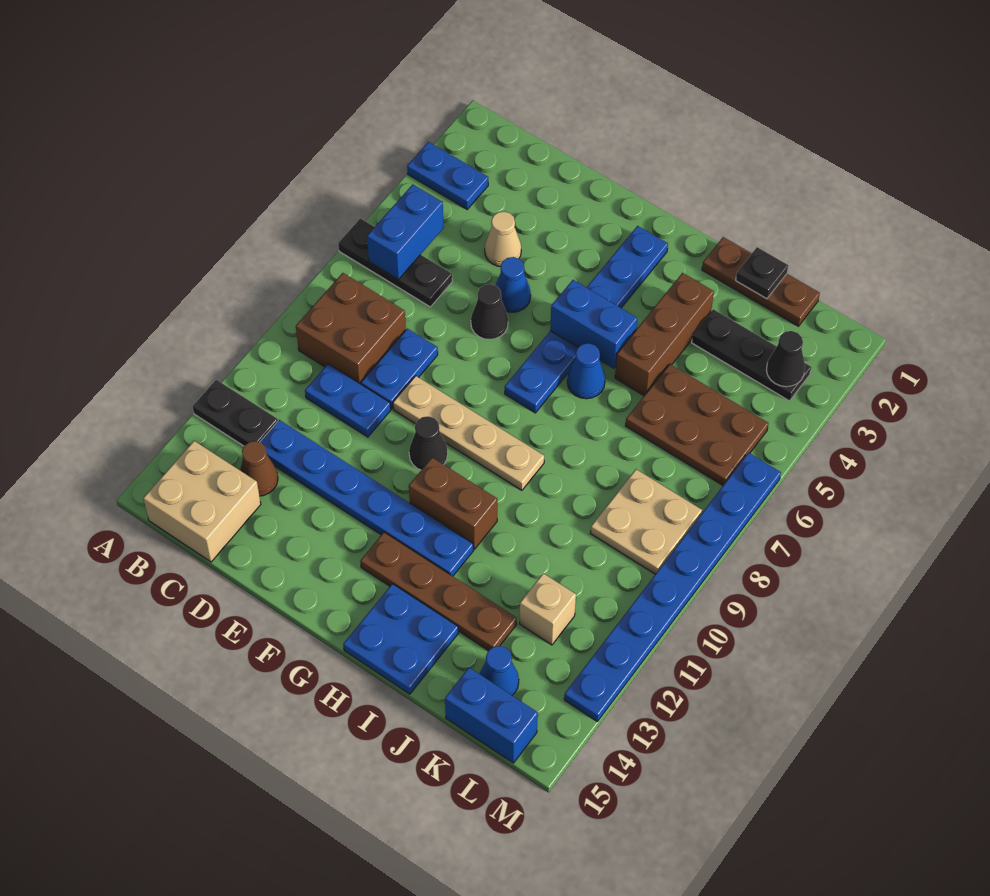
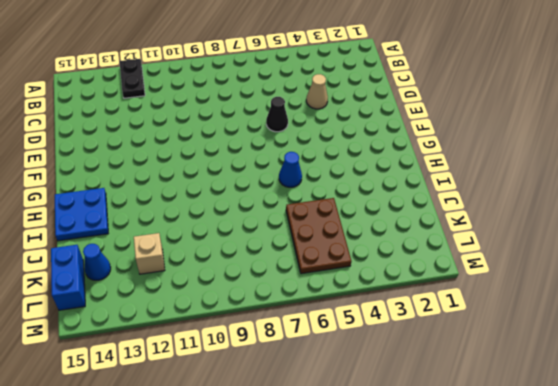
none -> blue plate A3:B3 level 1
none -> black plate A6:C6 level 1
none -> brown brick B8:C9 level 1
none -> tan brick B14:C15 level 1

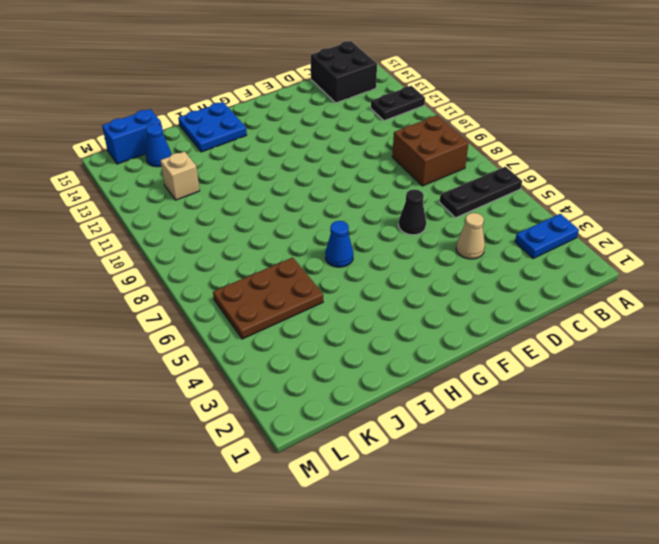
black brick B14:C15 level 1 -> tan brick B14:C15 level 1
none -> blue plate C10:D10 level 1
none -> blue plate C12:H12 level 1
none -> brown cone C13 level 1
none -> blue plate D8:D9 level 1

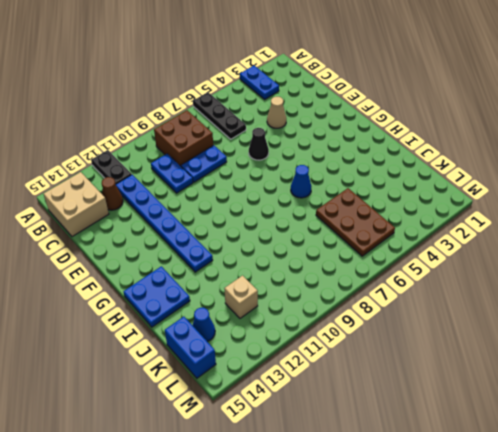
none -> blue cone E5 level 1
none -> tan plate E9:H9 level 1
none -> black cone F10 level 1
none -> blue plate G2:G7 level 1

